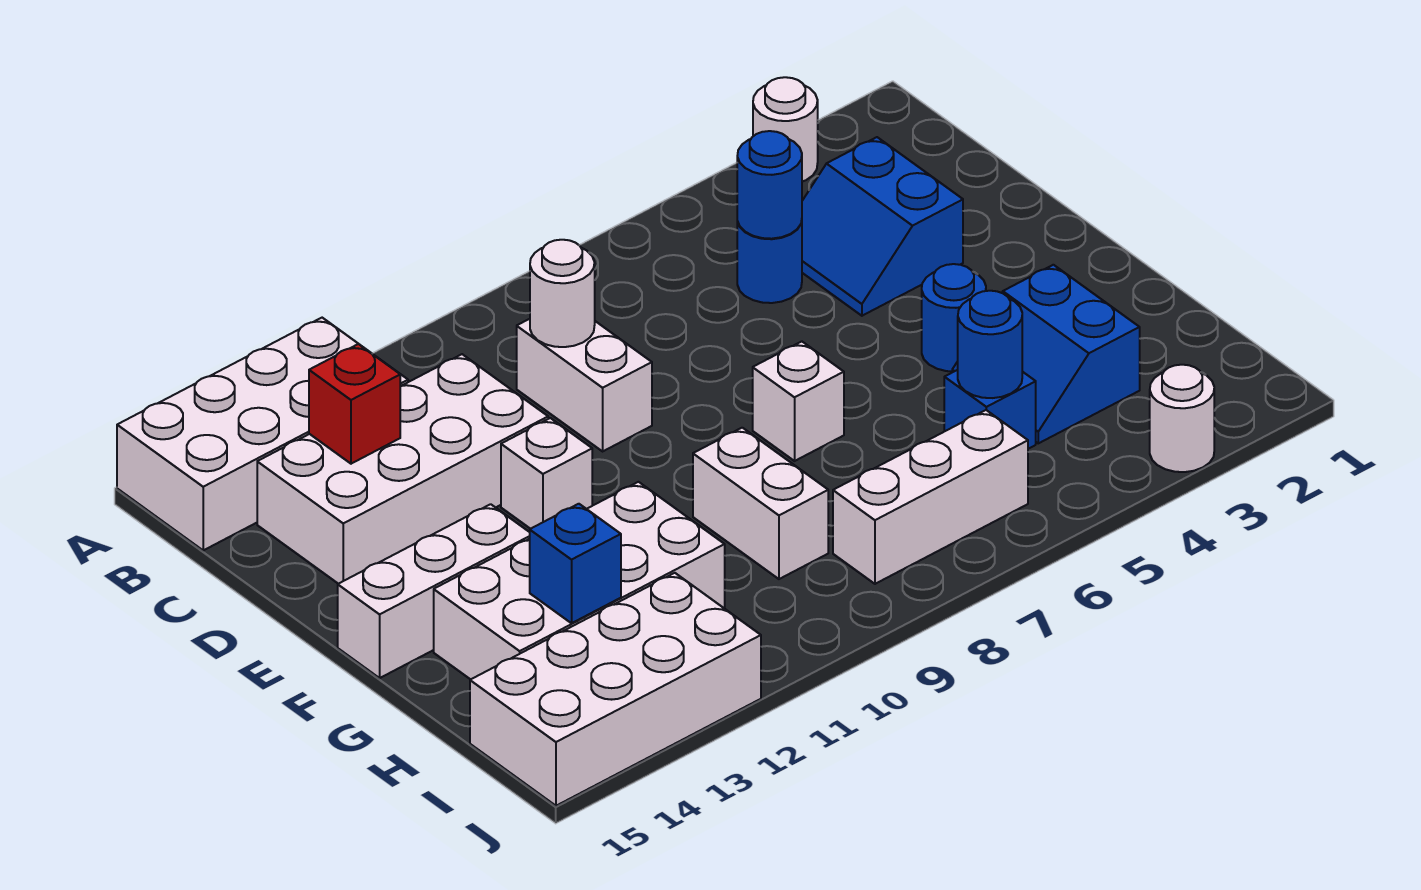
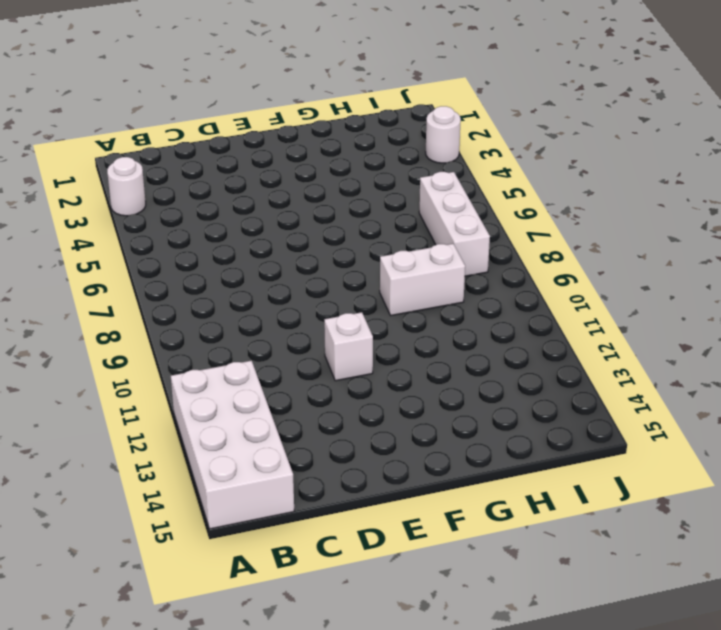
none -> blue slope C3:D4 level 1 top 3
none -> blue round brick C5 level 1
none -> white brick C9:D9 level 1

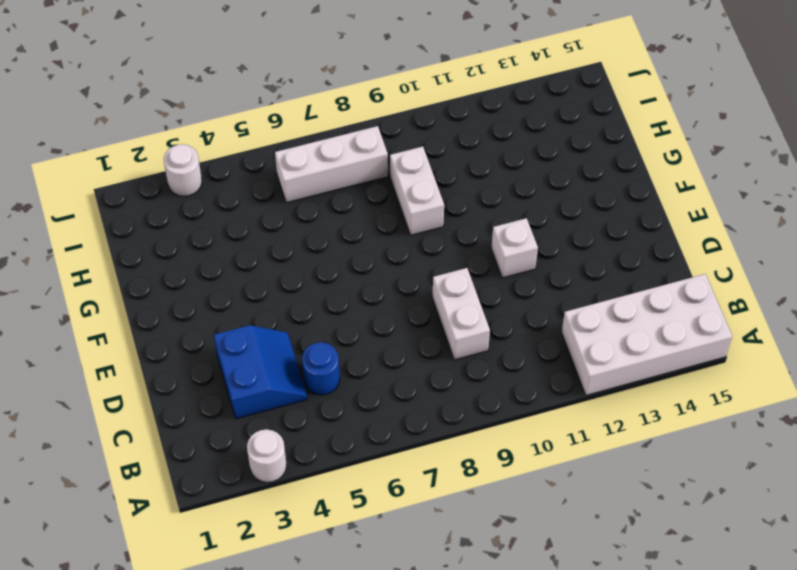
none -> white brick C11:D14 level 1
none -> blue round brick F4 level 1
none -> white brick F7 level 1

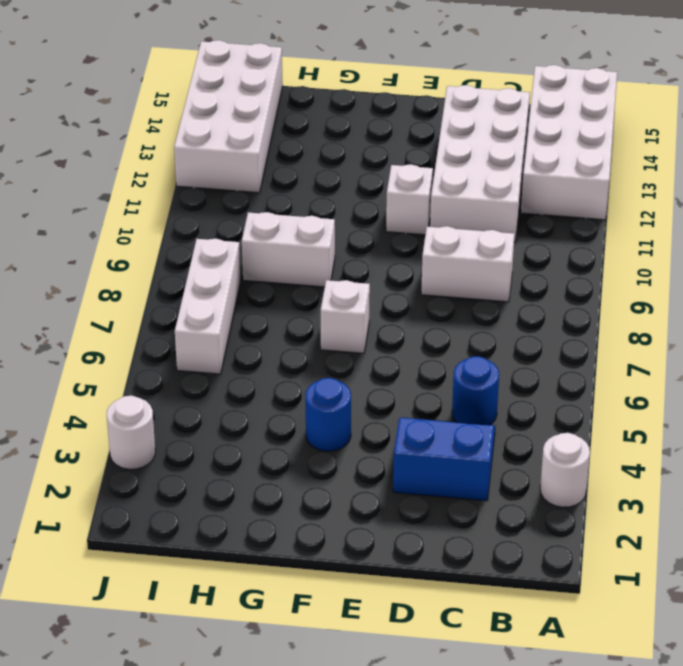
none -> white brick F13:F15 level 1
none -> blue slope G3:H4 level 1 top 3
none -> white brick G11:H14 level 1

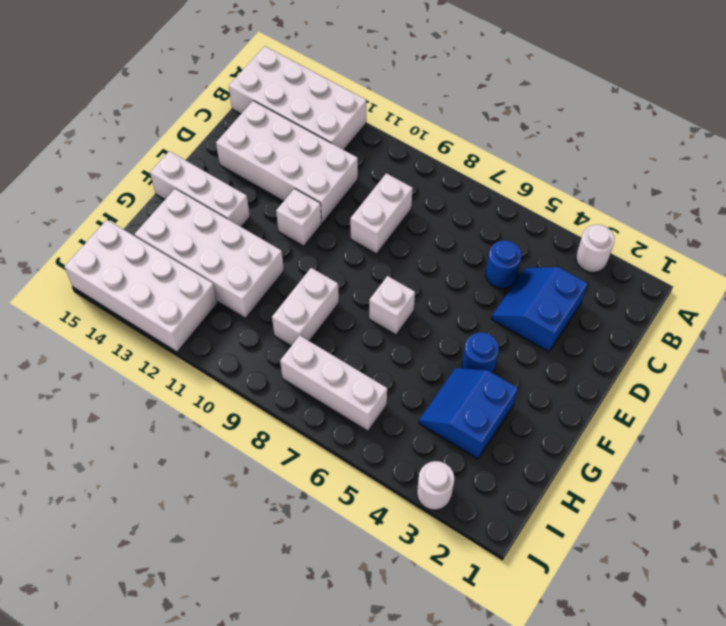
none -> blue brick H5 level 1
none -> blue round brick C5 level 2
none -> white round brick C9 level 2

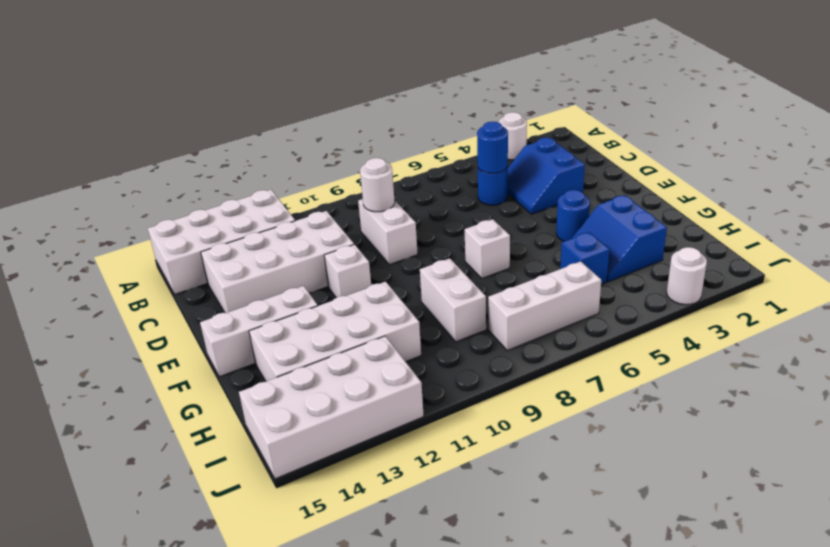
none -> red brick C13 level 2
none -> blue round brick H5 level 2
none -> blue brick H13 level 2

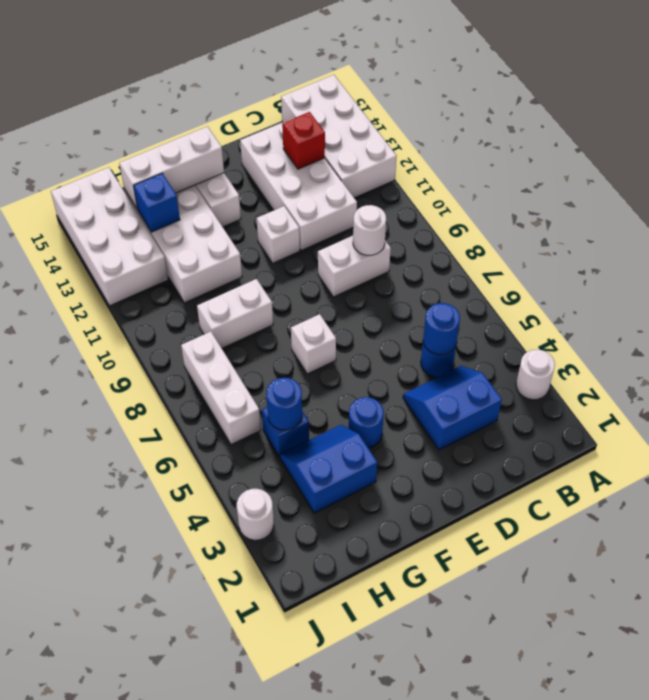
white brick F14:H14 level 2 -> none

